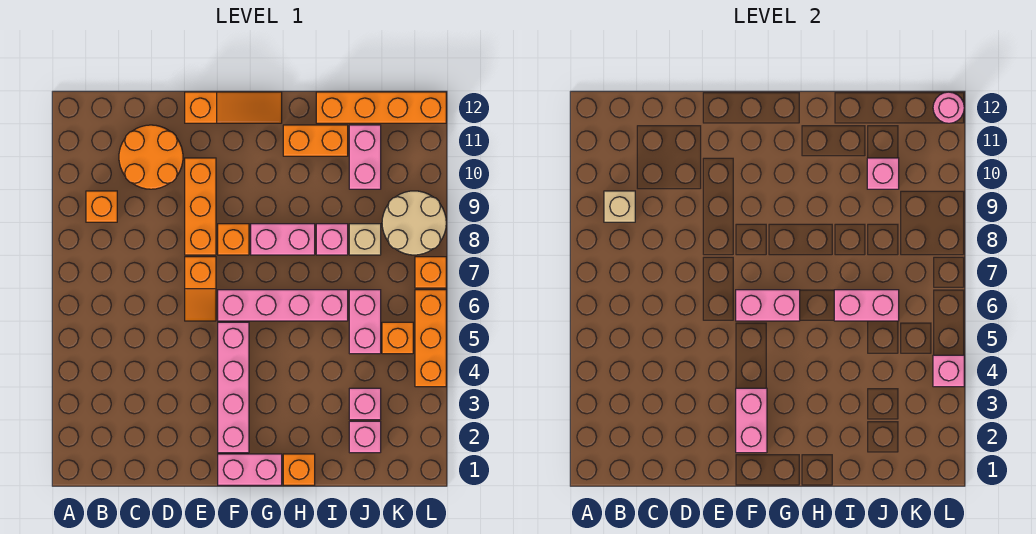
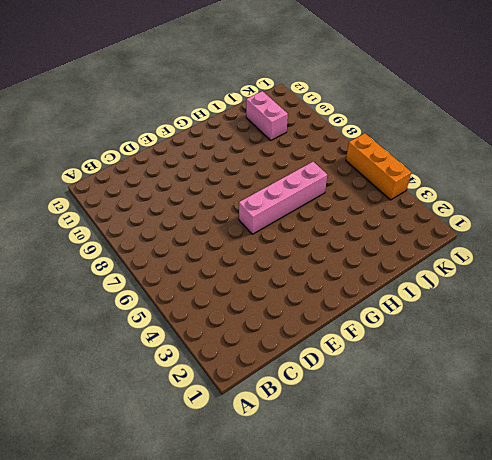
none -> orange brick B9 level 1
none -> orange round brick C10:D11 level 1
none -> orange slope E6:E7 level 1 top 7
none -> orange brick E8:E10 level 1

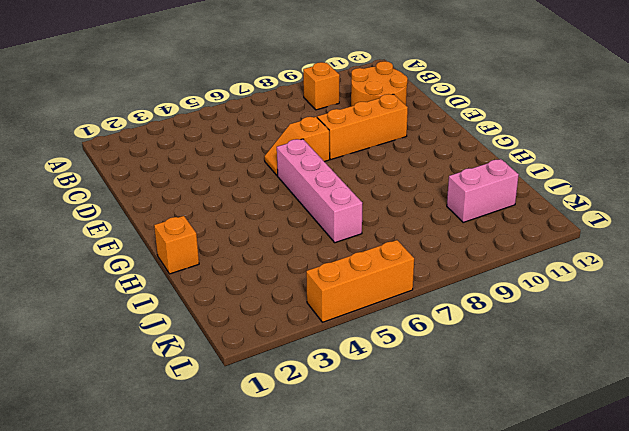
none -> orange slope E12:G12 level 1 top E
none -> pink brick F1:G1 level 1
none -> pink brick F2:F5 level 1
none -> orange brick F8 level 1

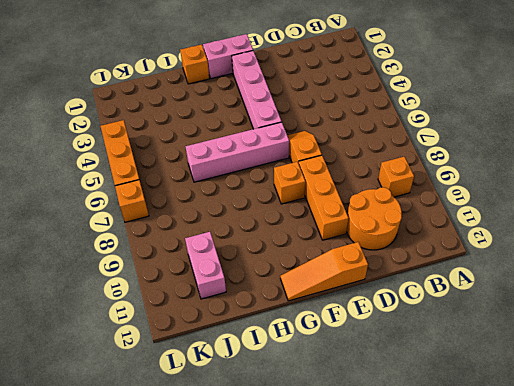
none -> pink brick G8:H8 level 1
none -> orange brick H11:I11 level 1
none -> pink brick I8 level 1
none -> orange brick I12:L12 level 1

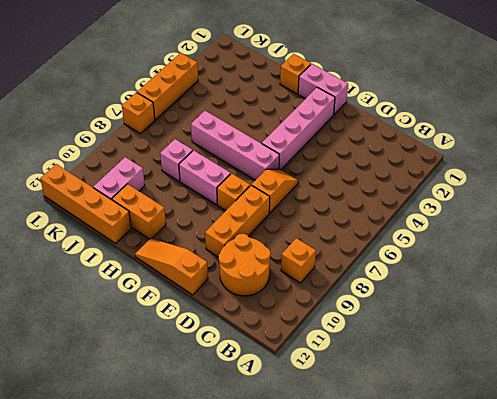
none -> pink brick J2 level 1
none -> pink brick J3 level 1
none -> pink brick J5:J6 level 1
none -> tan brick J8 level 1

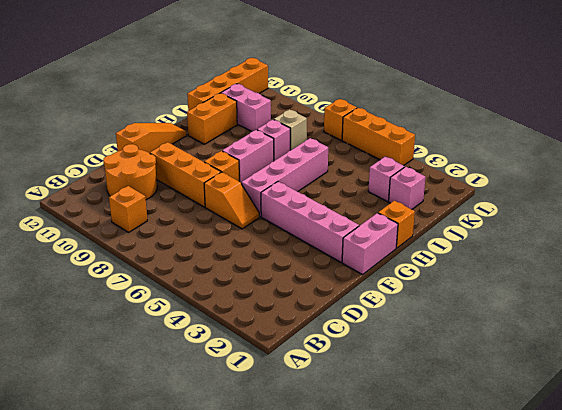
none -> pink brick J5:J6 level 1
none -> orange brick K5 level 1
none -> tan round brick K8:L9 level 1
none -> tan brick B9 level 2

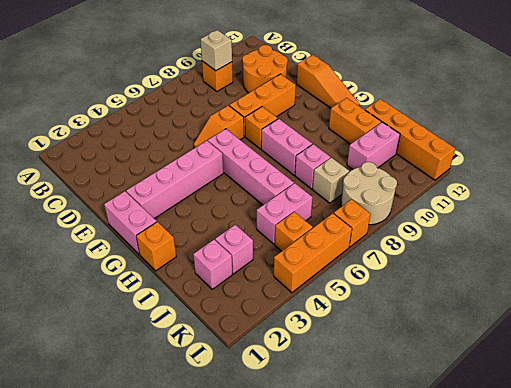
none -> pink brick F2:F3 level 2
none -> pink brick F6:G6 level 2
none -> pink brick I6:J6 level 2
none -> pink brick J10 level 2

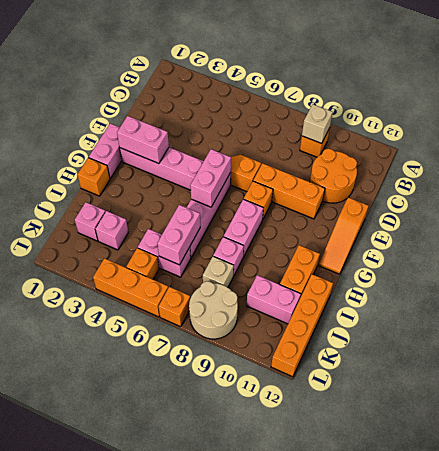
none -> pink brick J10 level 2
none -> pink brick L4 level 2
none -> pink round brick L12 level 2

